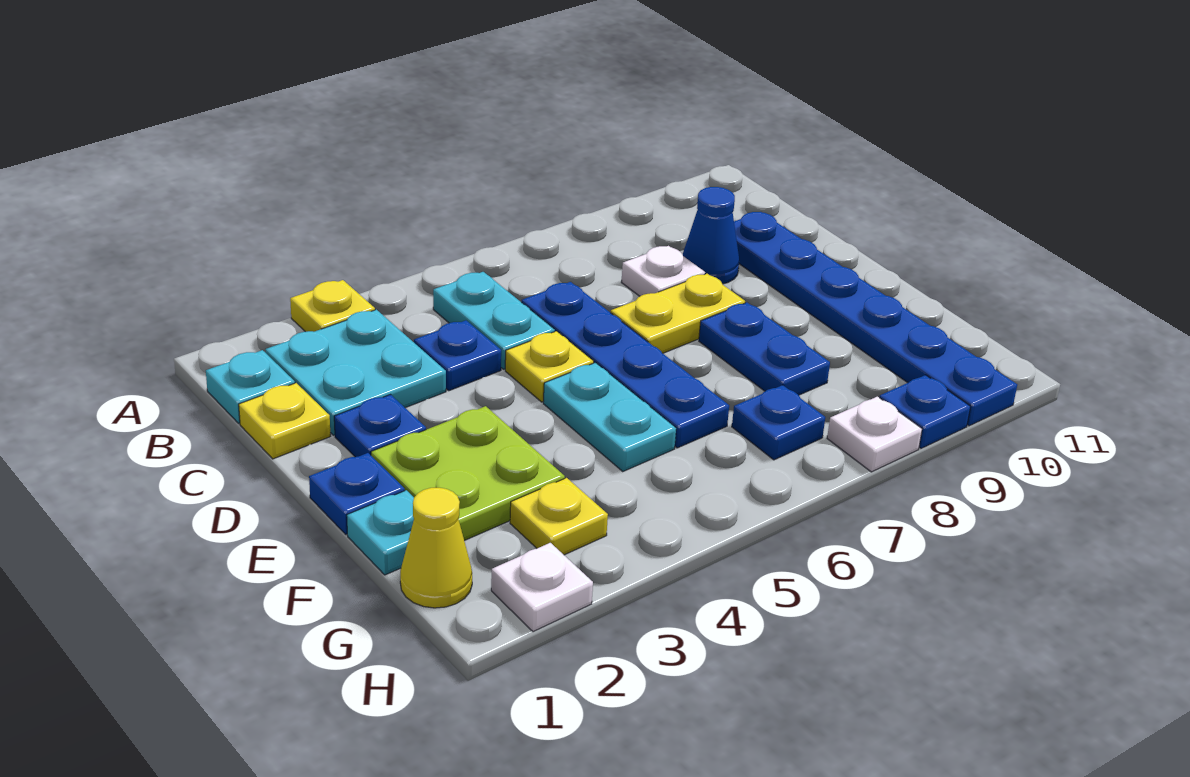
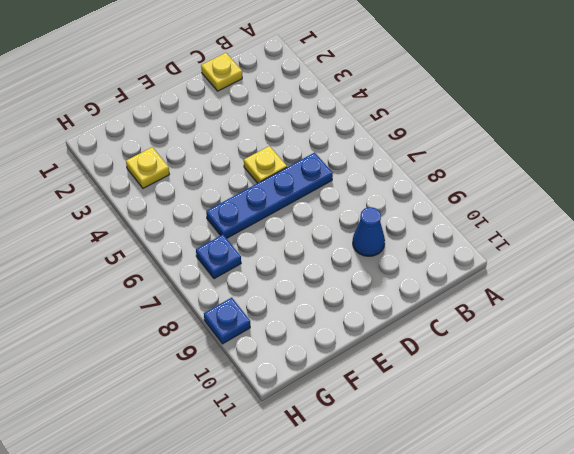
none -> yellow plate A3 level 1
none -> cyan plate B1 level 1
none -> cyan plate B2:C3 level 1

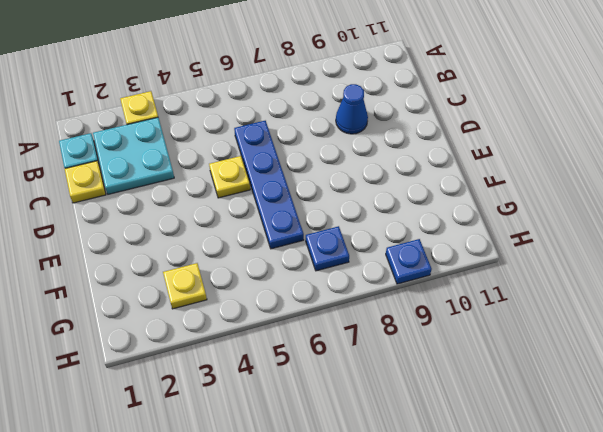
none -> cyan plate B5:C5 level 1
none -> blue plate C4 level 1
none -> white plate C8 level 1

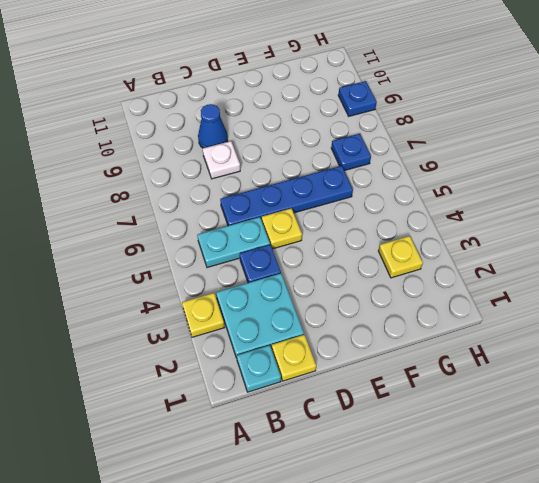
none -> blue plate C10:H10 level 1
none -> blue plate D2 level 1
none -> yellow plate D7:D8 level 1

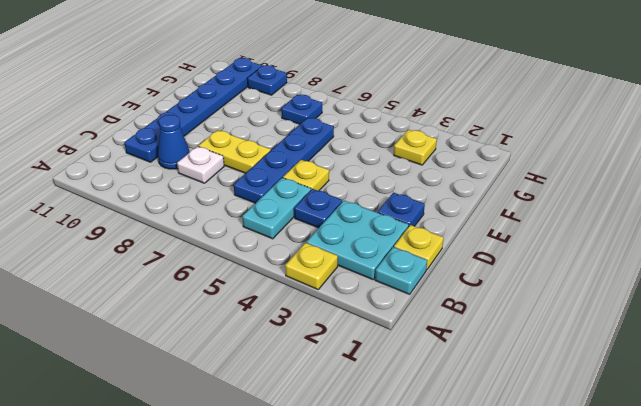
none -> blue plate E1 level 1
none -> lime plate E2:F3 level 1
none -> cyan plate E5:F5 level 1

